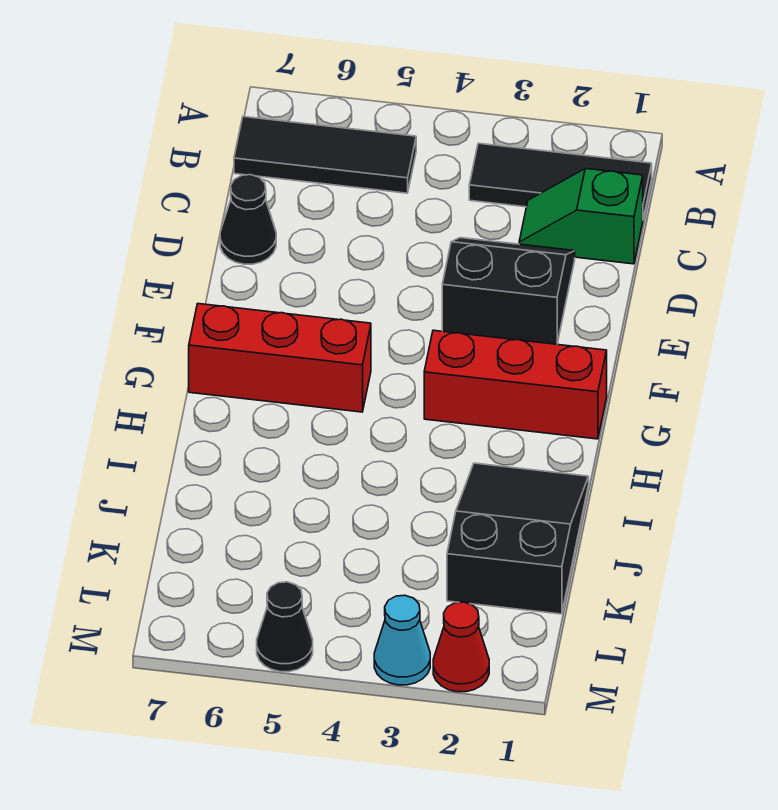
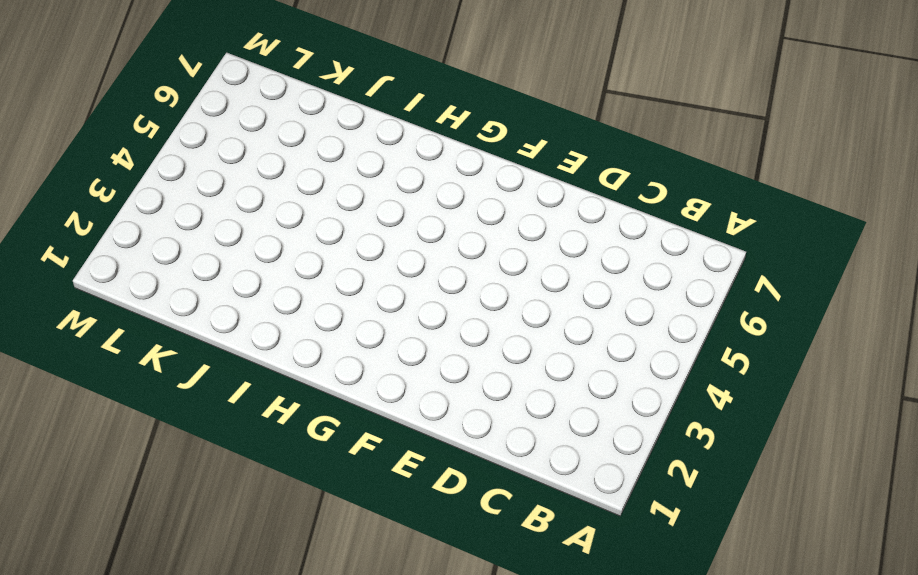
none -> black tile B1:B3 level 1
none -> black tile B5:B7 level 1

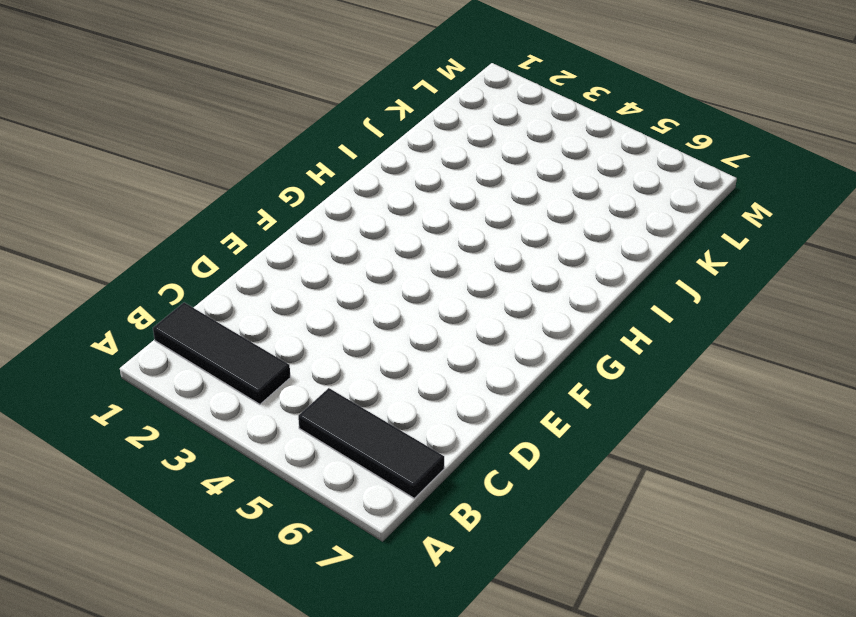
none -> green slope C1:C2 level 1 top 1
none -> black slope D2:E3 level 1 top E

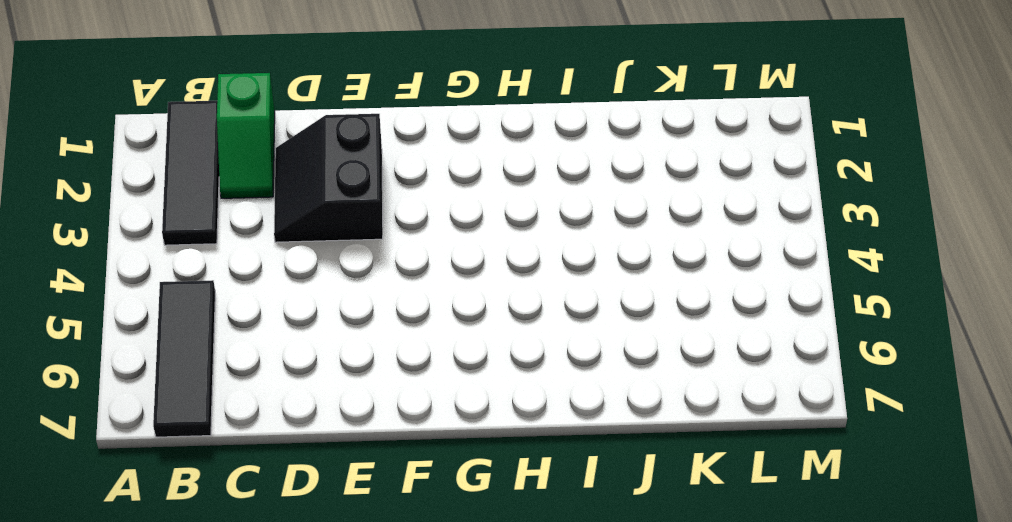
none -> black cone D7 level 1
none -> red brick G1:G3 level 1

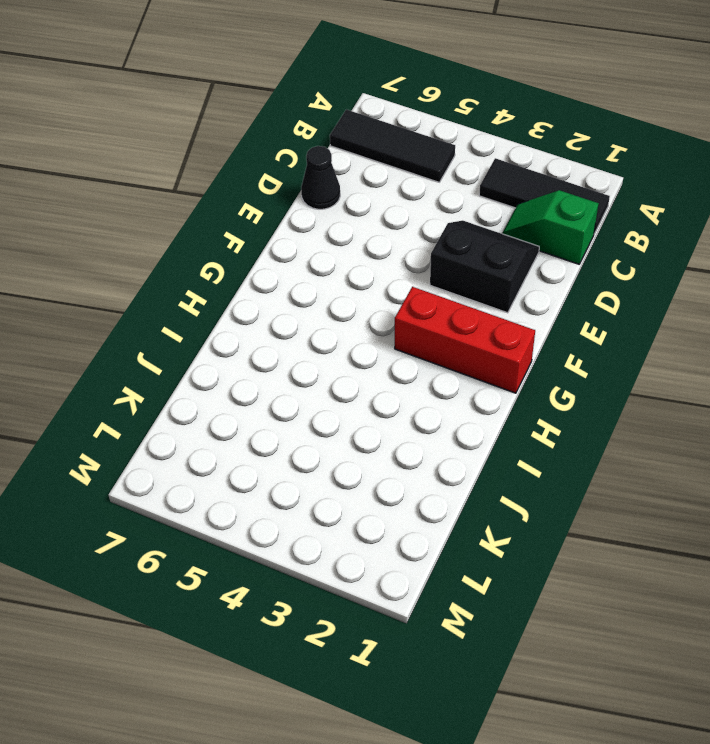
none -> red brick G5:G7 level 1
none -> black slope I1:K2 level 1 top K

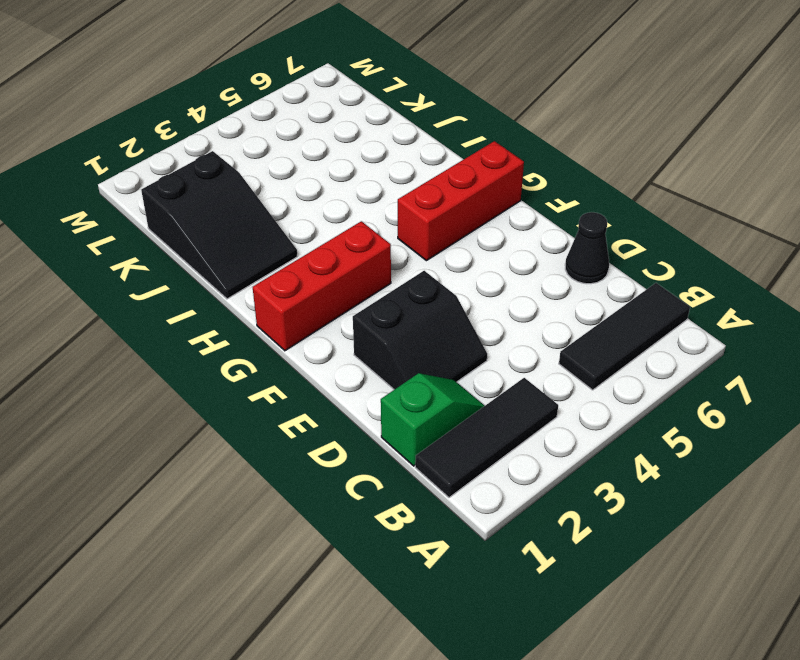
none -> red cone M2 level 1
none -> cyan cone M3 level 1

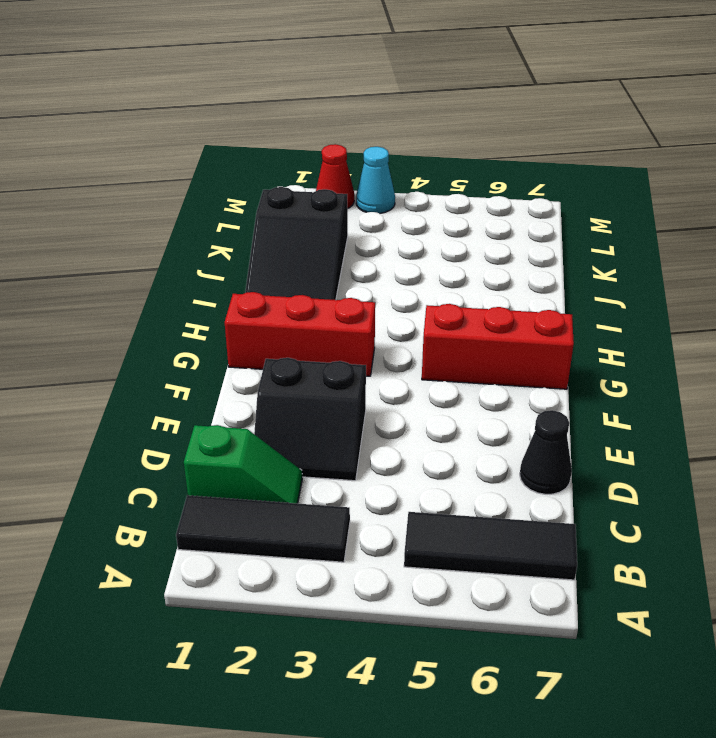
none -> black cone M5 level 1

